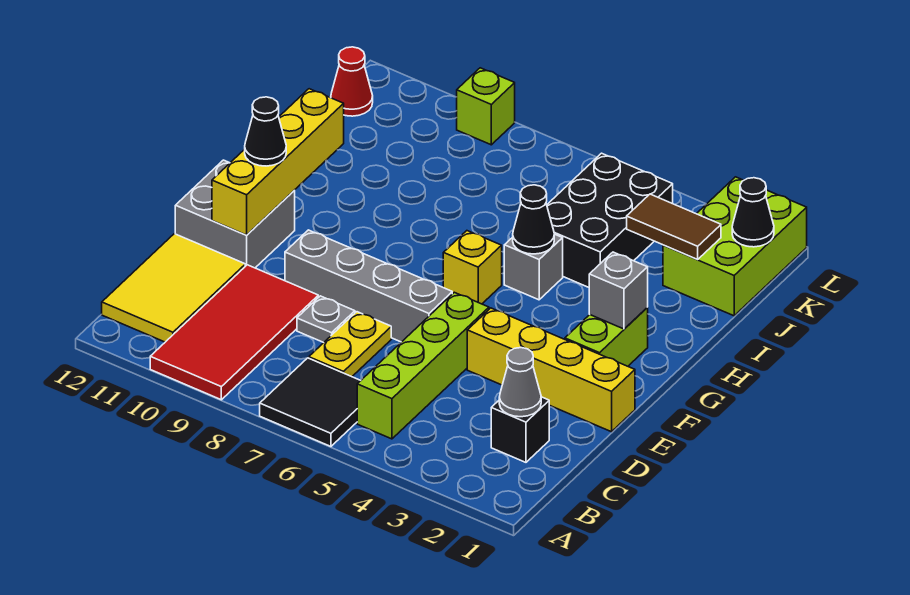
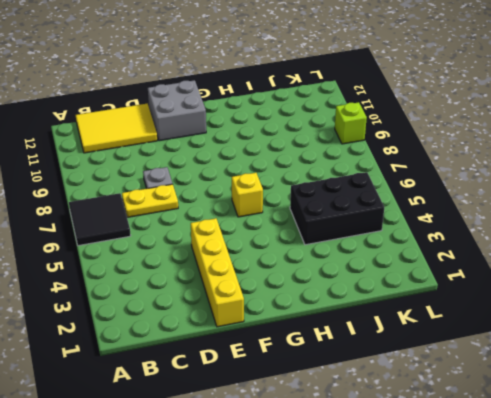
none -> red tile A9:D10 level 1
none -> lime brick B5:E5 level 1
none -> black brick C2 level 1

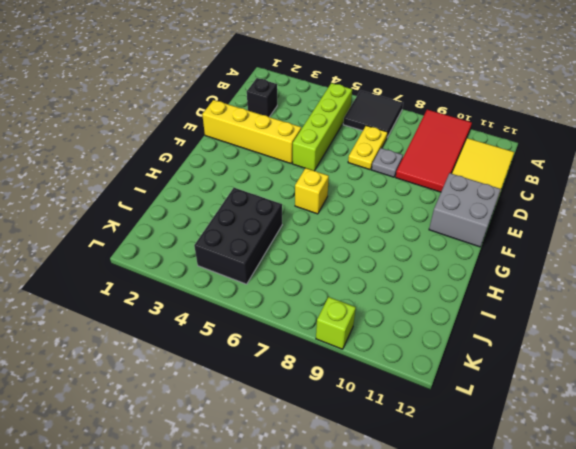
none -> grey brick E6:E9 level 1
none -> lime brick F2:G2 level 1
none -> grey brick H5 level 1

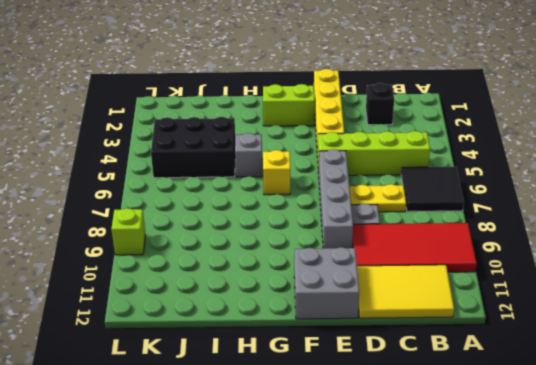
none -> lime brick J1:L2 level 1
none -> red cone K12 level 1
none -> grey cone C2 level 2

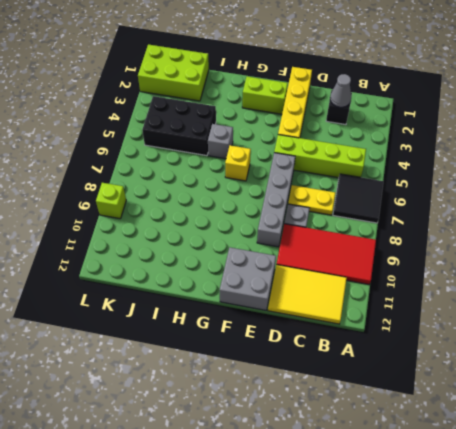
none -> red cone K12 level 1
none -> yellow brick E11:H11 level 2
none -> grey brick G2 level 2

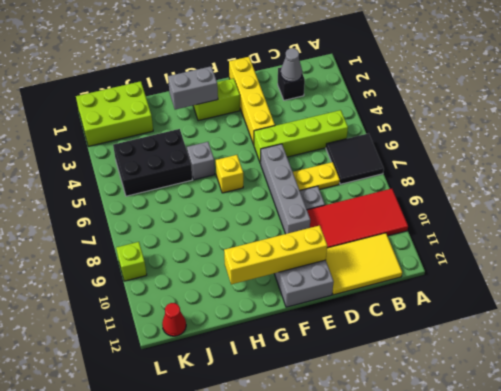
grey brick G2:H2 level 2 -> grey brick G2 level 2
none -> black cone H5 level 2
none -> brown tile J2:J3 level 2
none -> black cone K1 level 2

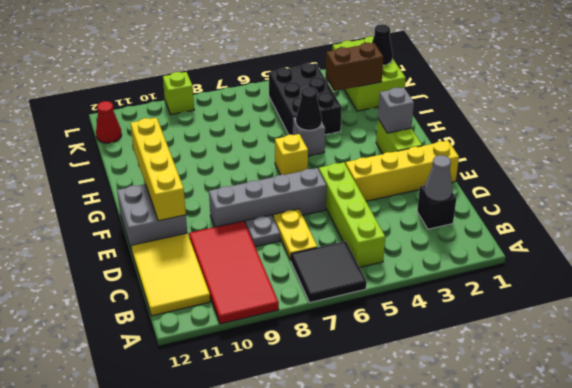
brown brick J2:J3 level 2 -> brown tile J2:J3 level 2
none -> black cone F11 level 3

